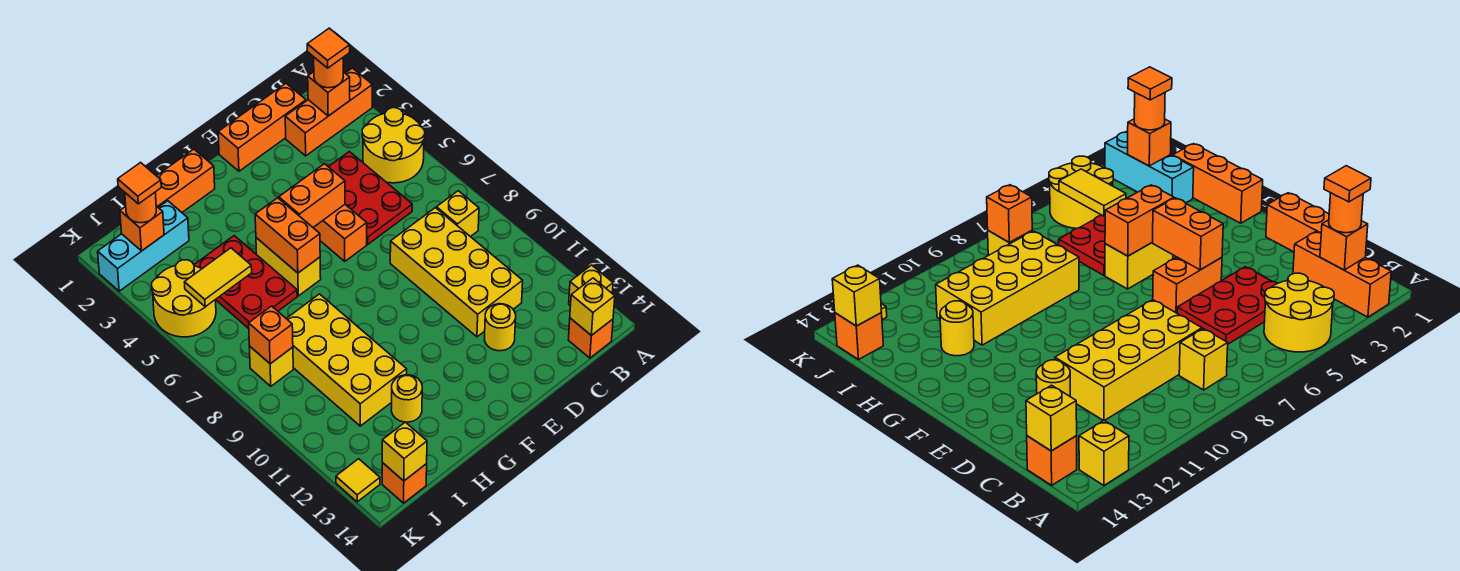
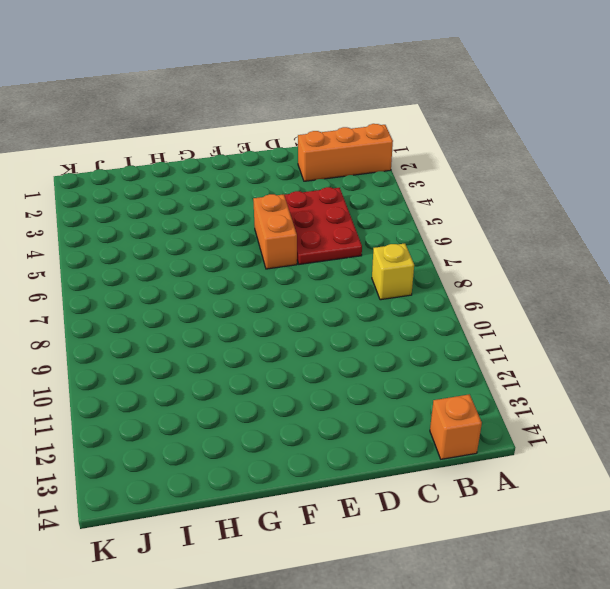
none -> yellow round brick A4:B5 level 1
none -> yellow brick A13 level 1
none -> orange brick C1:E1 level 1
none -> yellow brick C8:D11 level 1

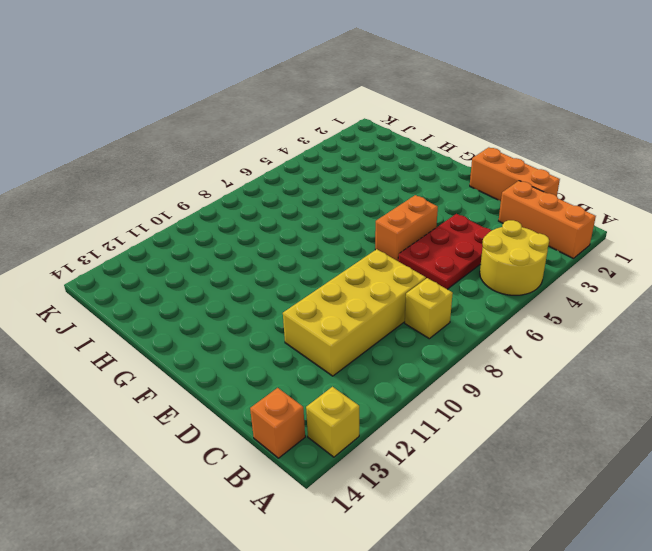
none -> yellow round brick D12 level 1
none -> orange brick G1:I1 level 1
none -> yellow brick G5:G6 level 1
none -> red plate H4:I6 level 1

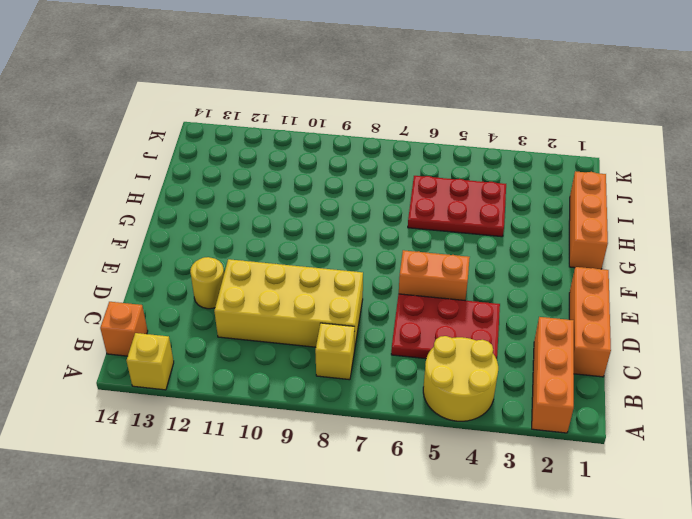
none -> yellow brick G5:G6 level 1
none -> yellow brick H8:I11 level 1
none -> yellow round brick H12 level 1
none -> cyan brick I2:K2 level 1

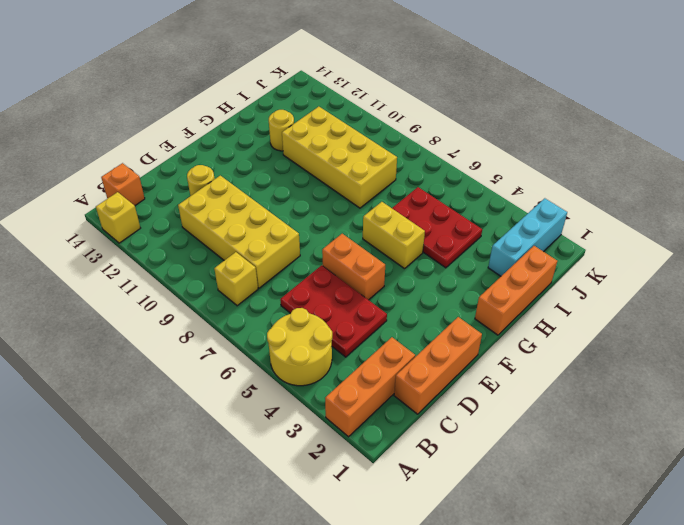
none -> yellow round brick J4:K5 level 1
none -> yellow brick J8 level 1
none -> orange brick J14 level 1
none -> yellow tile K13 level 1

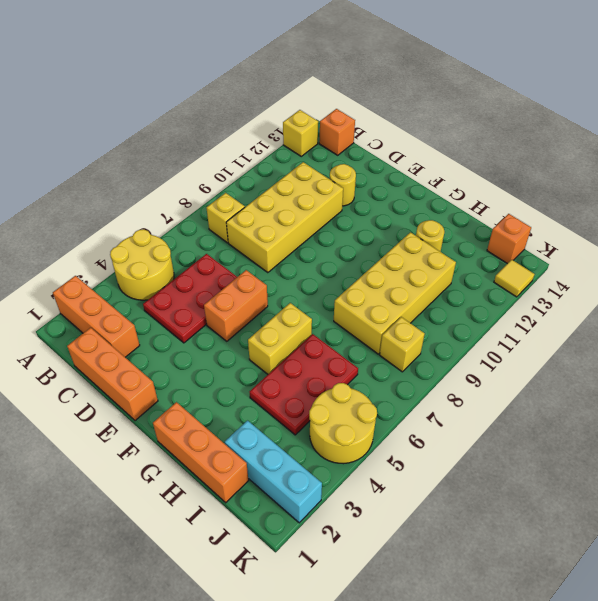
none -> orange brick B2 level 2
none -> yellow brick B14 level 2
none -> orange brick E5:F5 level 2
none -> orange brick G5:G6 level 2

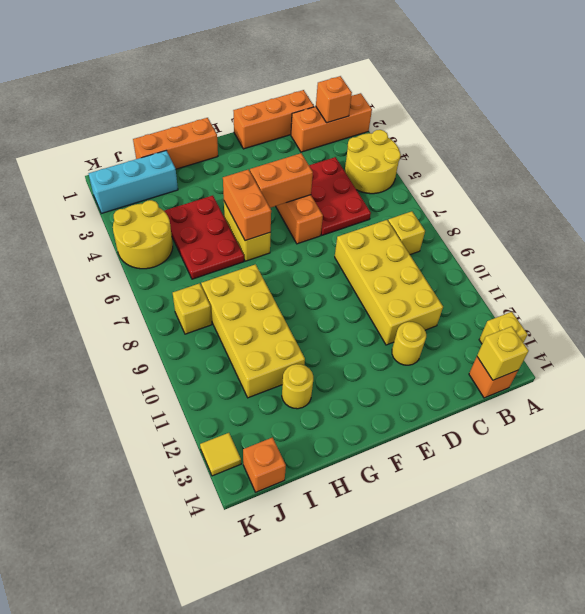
none -> yellow tile I5:J5 level 2
none -> orange brick J2 level 2
none -> orange brick J8 level 2
none -> yellow brick J14 level 2

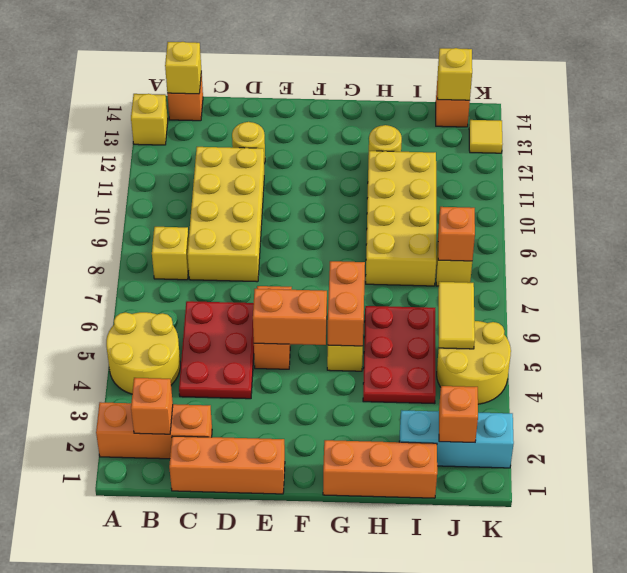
yellow tile J5:J6 level 2 -> yellow tile I5:J5 level 2
none -> orange round brick B2 level 3
none -> orange round brick J2 level 3
none -> orange tile B2 level 4
none -> orange tile J2 level 4

